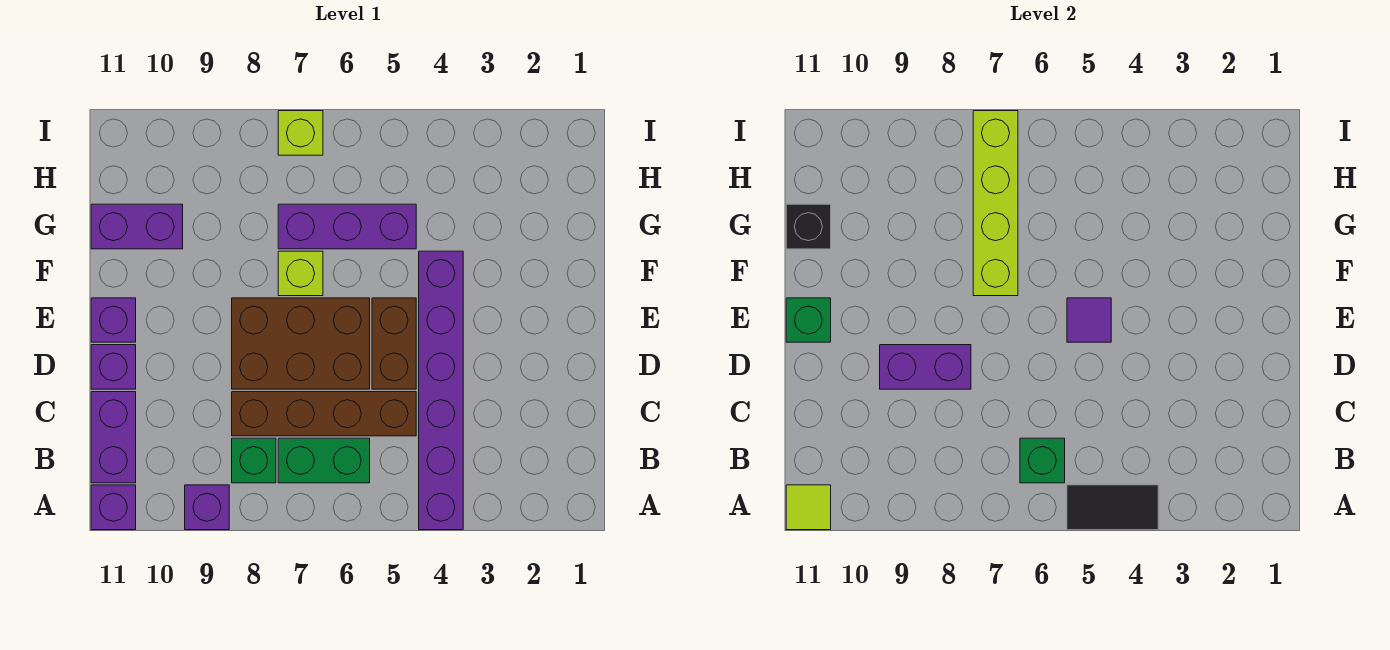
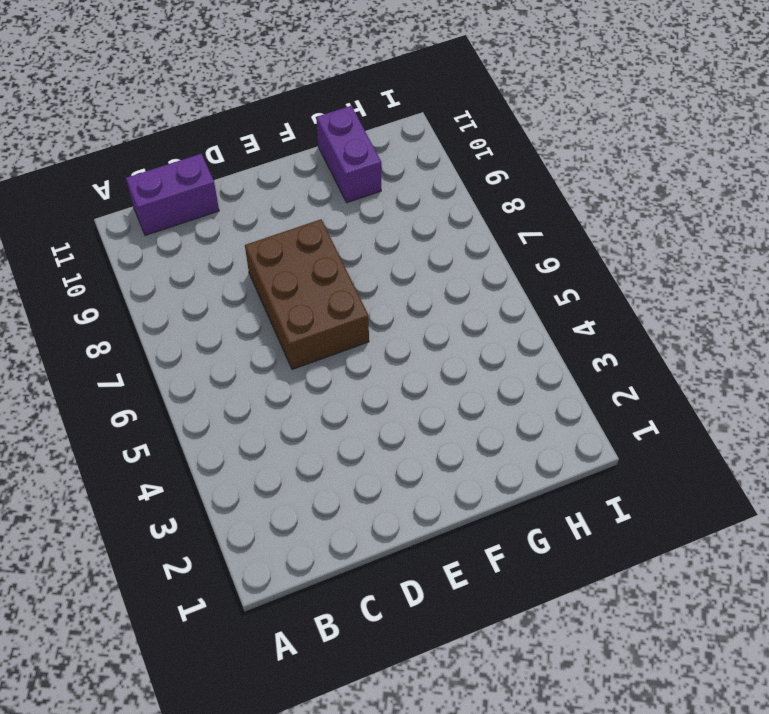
none -> purple brick A4:F4 level 1
none -> purple brick A9 level 1
none -> purple brick A11 level 1

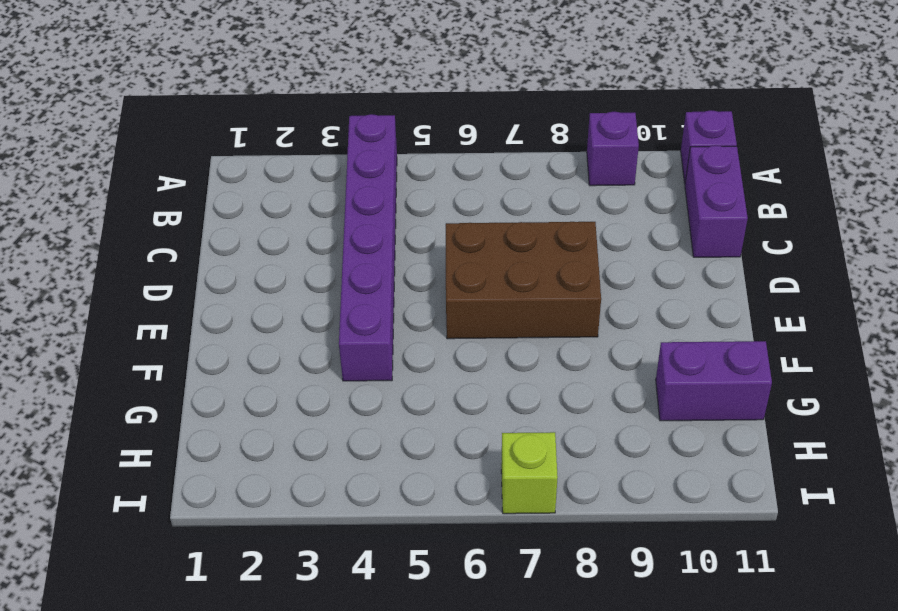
none -> green brick B6:B7 level 1
none -> green brick B8 level 1
none -> brown brick C5:C8 level 1

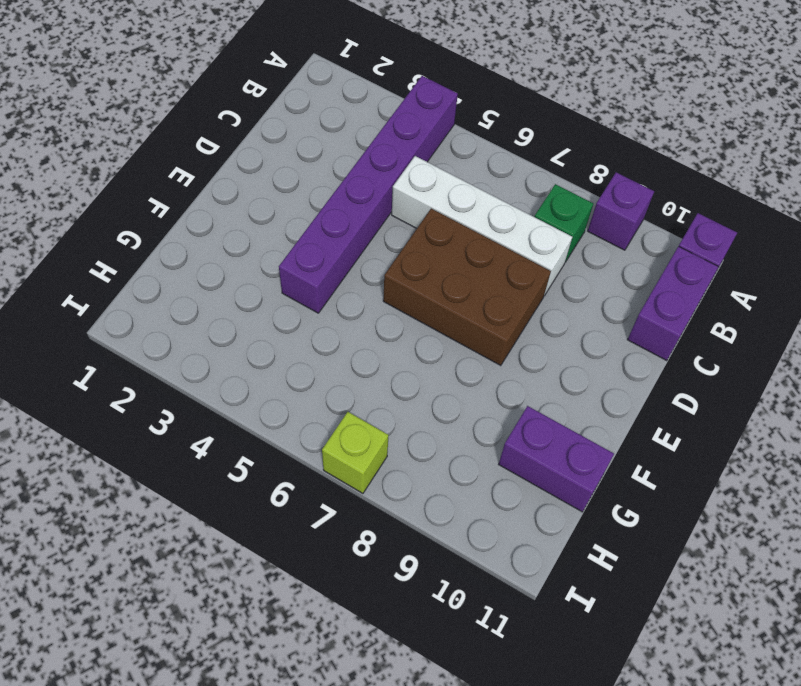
white brick C5:C8 level 1 -> brown brick C5:C8 level 1
none -> green brick B6:B7 level 1
none -> brown brick D5:E5 level 1
none -> purple brick D11 level 1

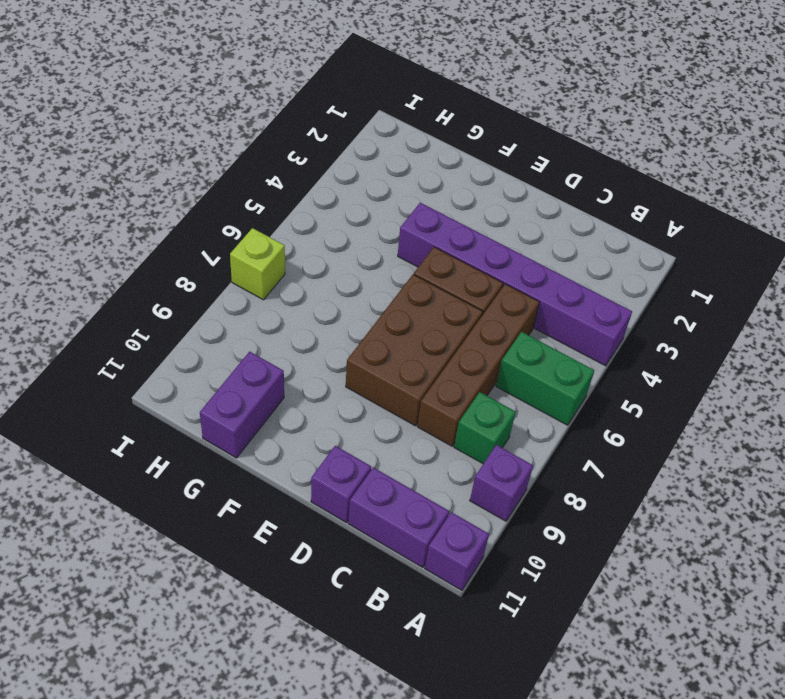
green brick A6:B6 level 1 -> green brick B6:B7 level 1
none -> purple brick E11 level 1
none -> lime brick F7 level 1
none -> purple brick G5:G7 level 1

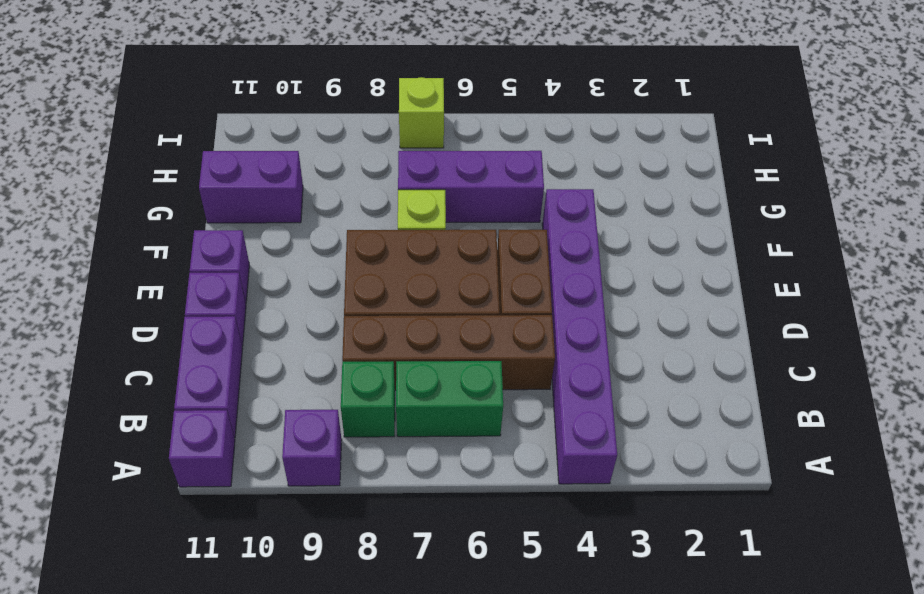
none -> black tile A4:A5 level 2
none -> lime tile A11 level 2
none -> green brick B6 level 2

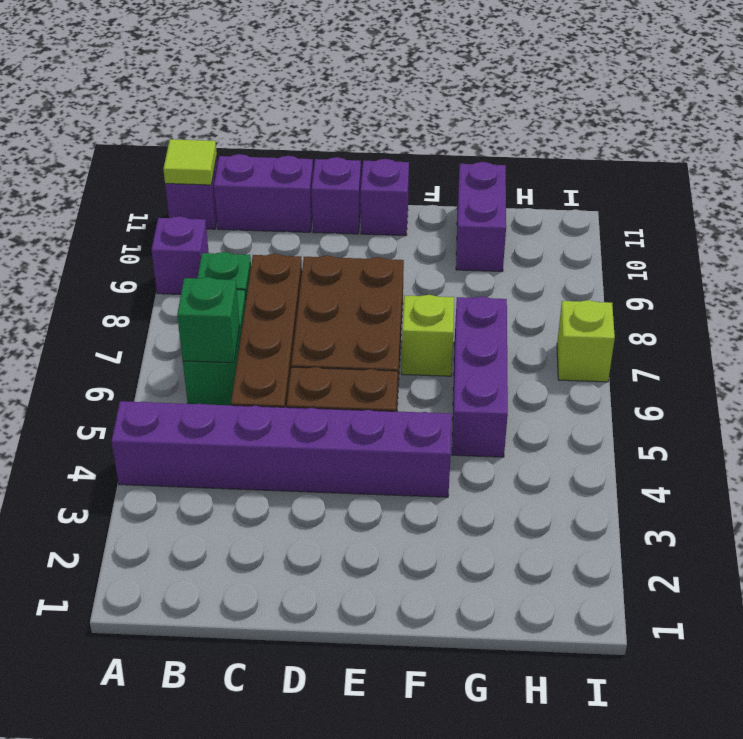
none -> black tile A4:A5 level 2
none -> purple brick D8:D9 level 2
none -> purple tile E5 level 2

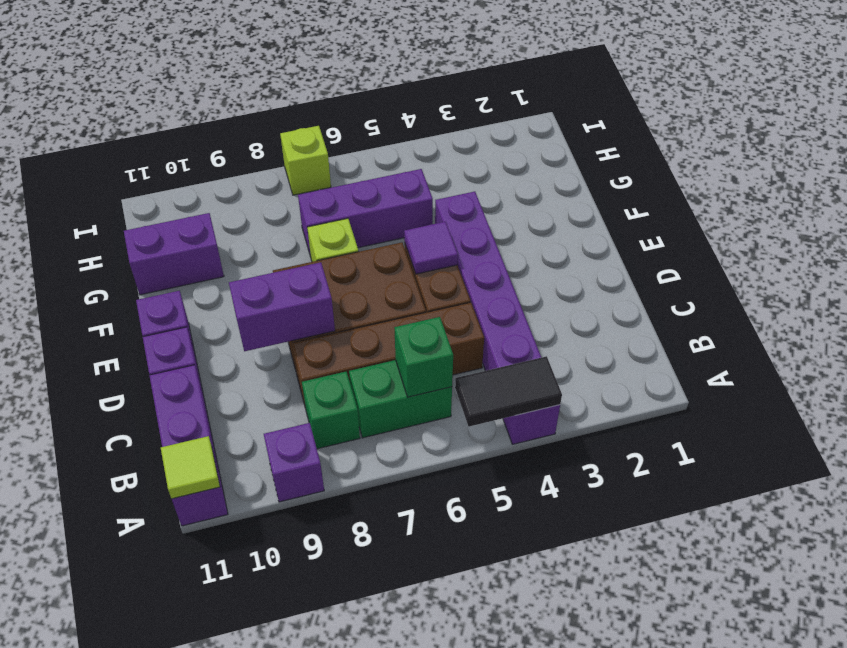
none -> green brick E11 level 2
none -> lime brick F7:I7 level 2
none -> black brick G11 level 2

